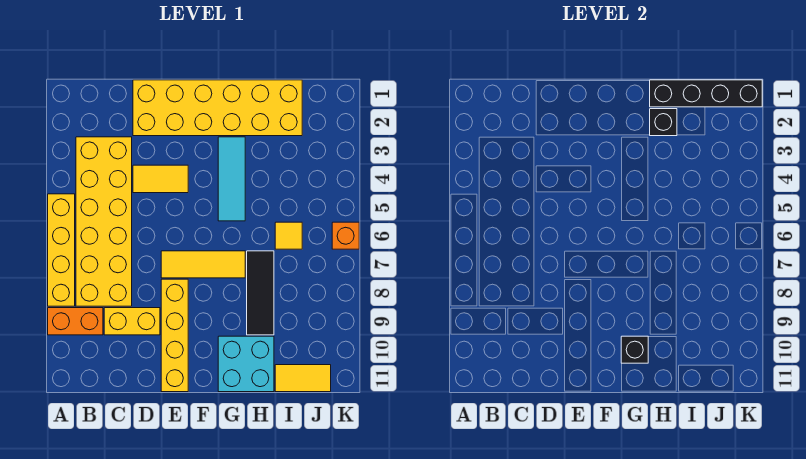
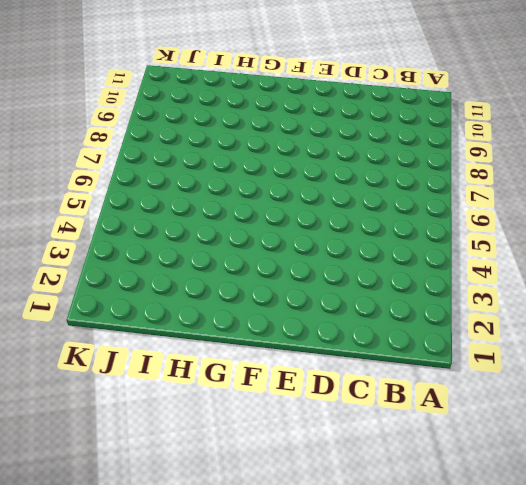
none -> yellow brick A5:A8 level 1
none -> orange brick A9:B9 level 1
none -> yellow brick B3:C8 level 1

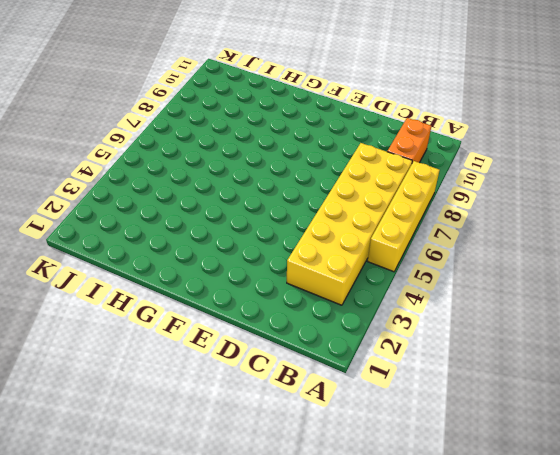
orange brick B9:B10 level 1 -> orange brick A9:B9 level 1
none -> yellow brick C9:D9 level 1
none -> yellow brick D1:I2 level 1
none -> yellow tile D4:E4 level 1

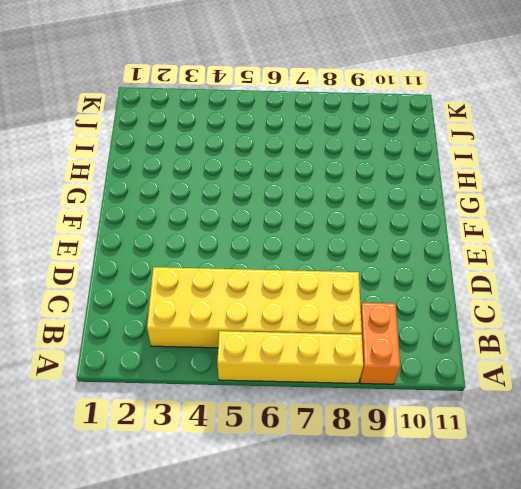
none -> yellow brick C9:D9 level 1
none -> yellow brick D1:I2 level 1
none -> yellow tile D4:E4 level 1

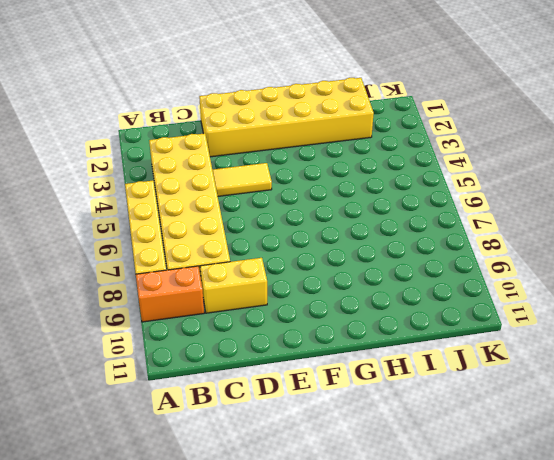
none -> yellow tile E7:G7 level 1
none -> yellow brick E8:E11 level 1
none -> cyan tile G3:G5 level 1

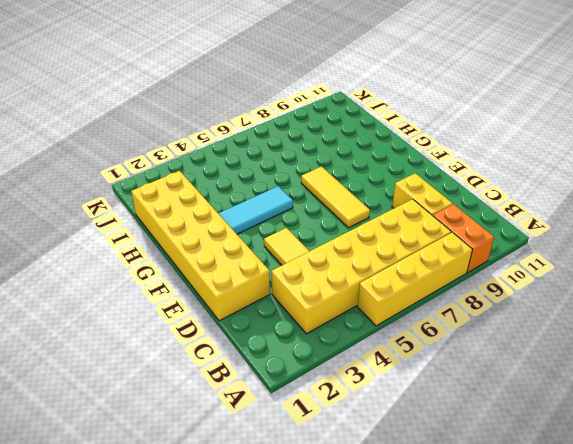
none -> yellow brick E8:E11 level 1
none -> cyan brick G10:H11 level 1
none -> black tile H7:H9 level 1

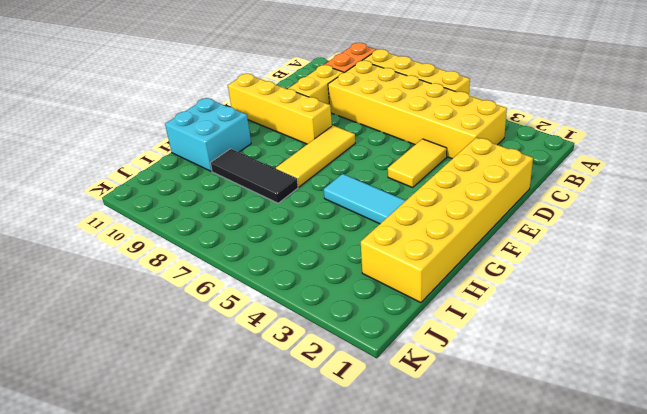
none -> yellow tile I6 level 1
none -> yellow tile I11:J11 level 1
none -> orange brick K6 level 1

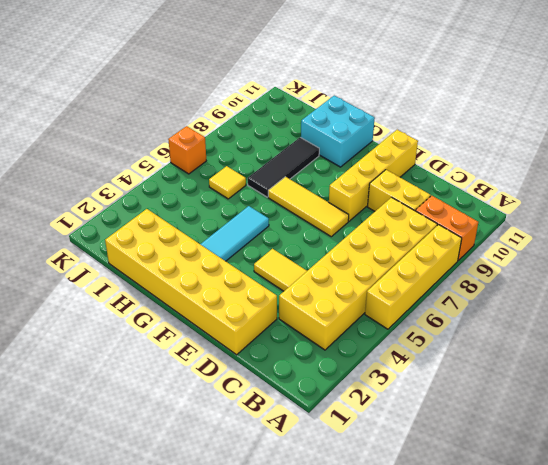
none -> yellow tile I11:J11 level 1
none -> black brick G10 level 2
none -> black brick H1:K1 level 2

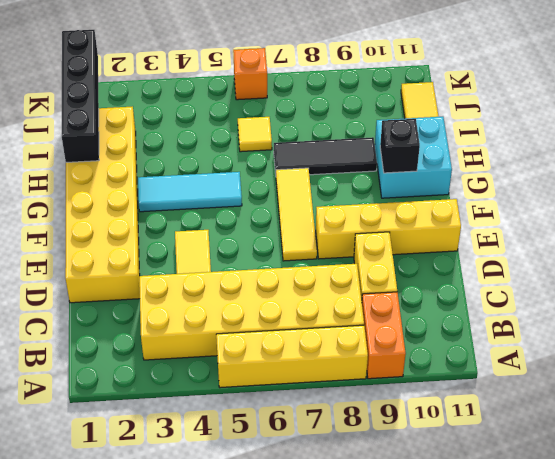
none -> black brick H2 level 2

